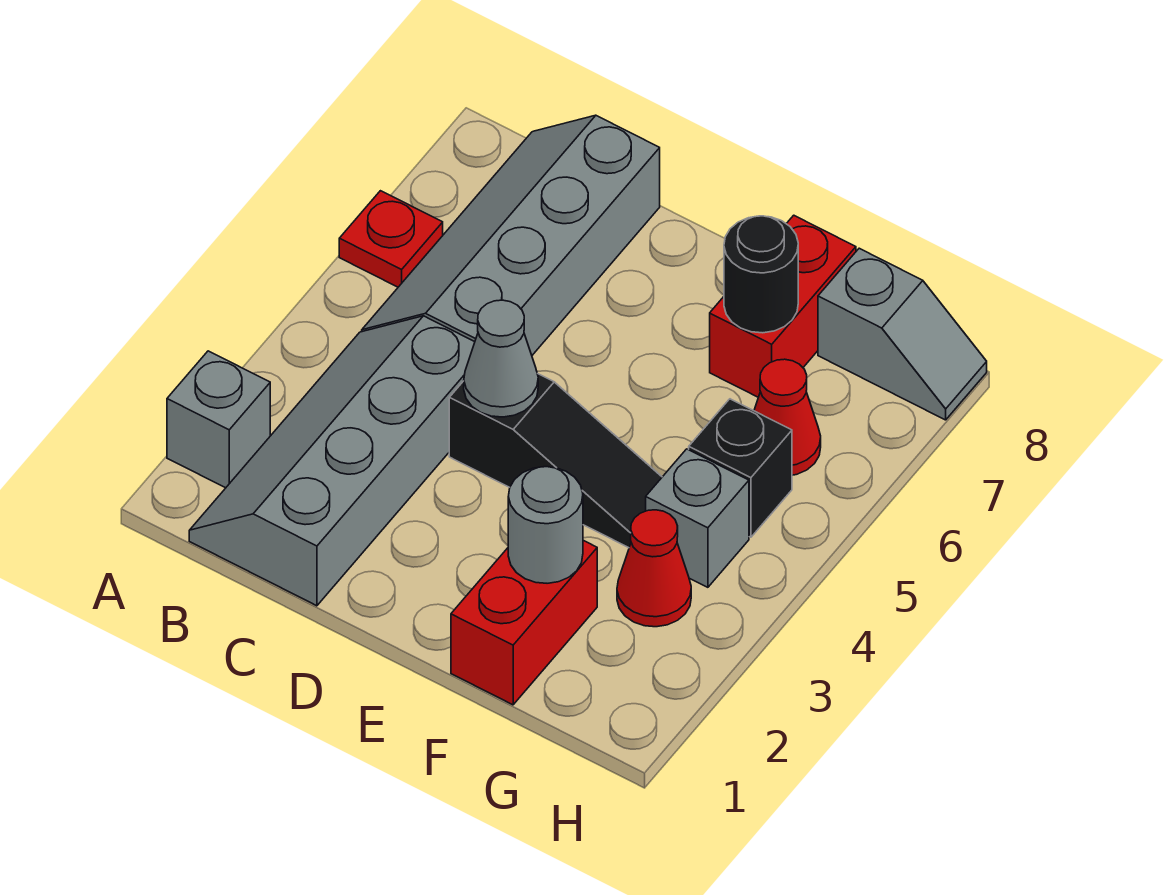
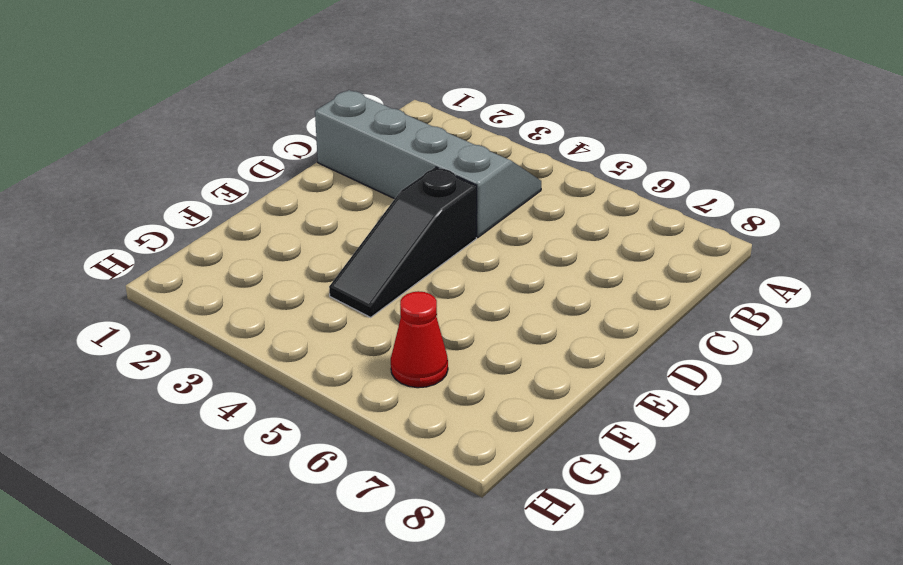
none -> grey brick A2 level 1
none -> red plate A6 level 1
none -> grey slope B5:C8 level 1 top C

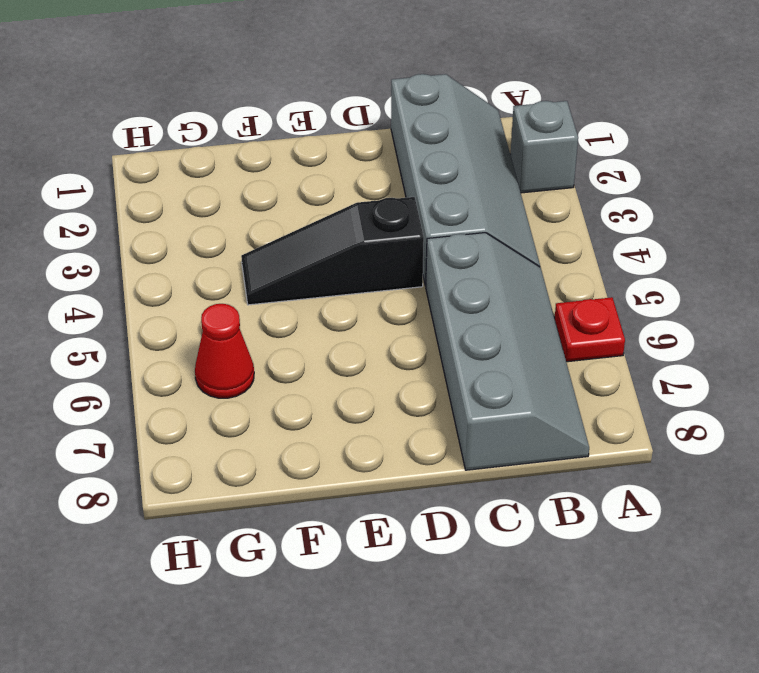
none -> red brick F1:F2 level 1
none -> red brick F7:F8 level 1
none -> red cone G3 level 1

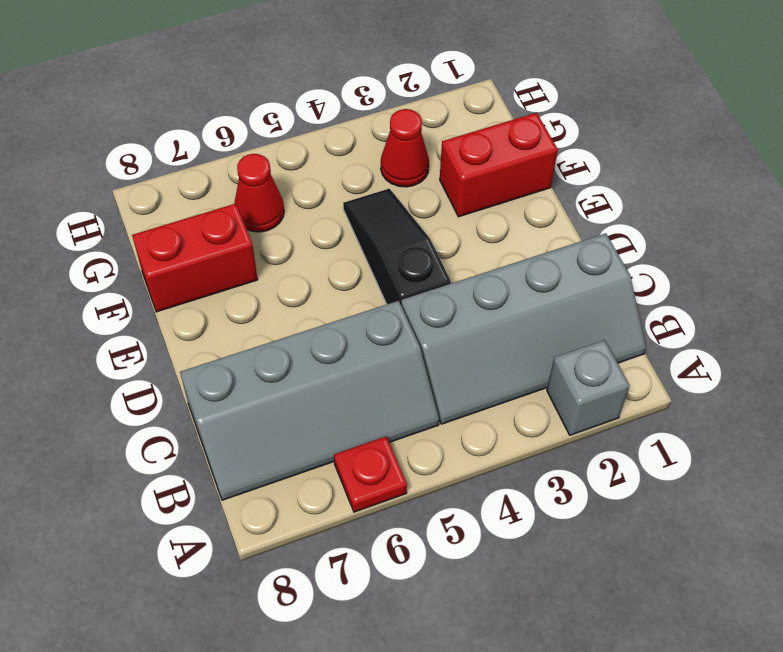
none -> grey brick G4 level 1
none -> black brick G5 level 1
none -> grey slope G8:H8 level 1 top G

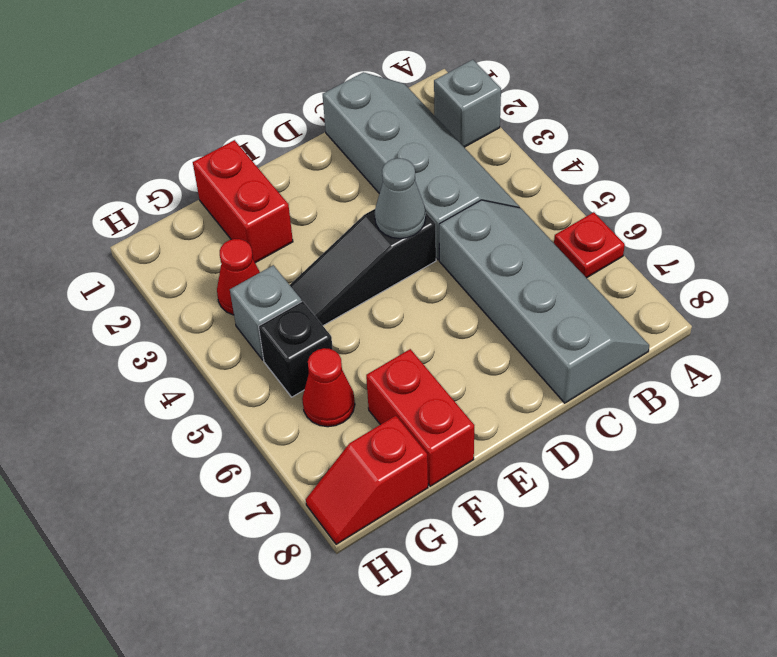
red slope G8:H8 level 1 top G -> grey slope G8:H8 level 1 top G
none -> grey round brick F2 level 2
none -> black round brick F7 level 2

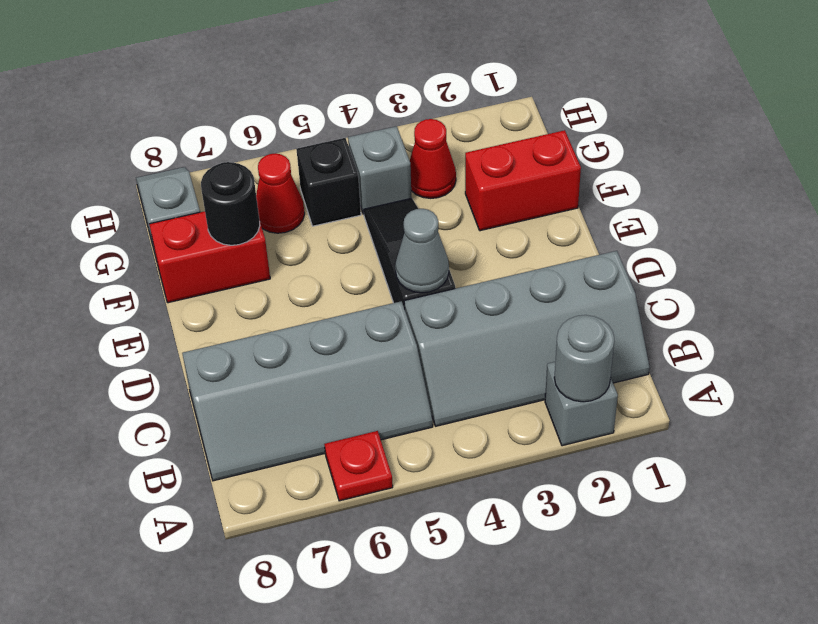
grey round brick A2 level 2 -> grey round brick F2 level 2

